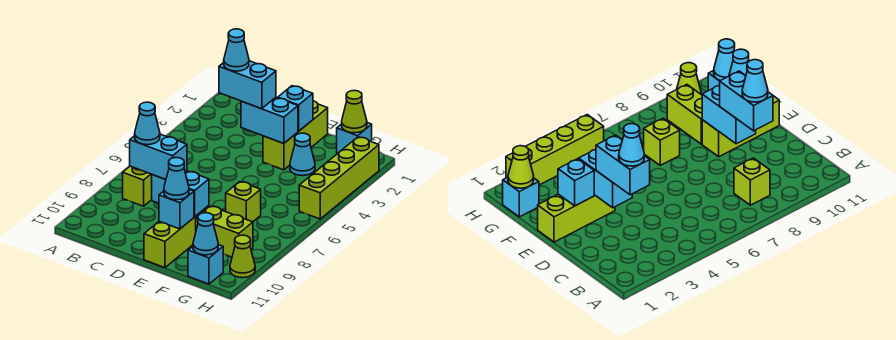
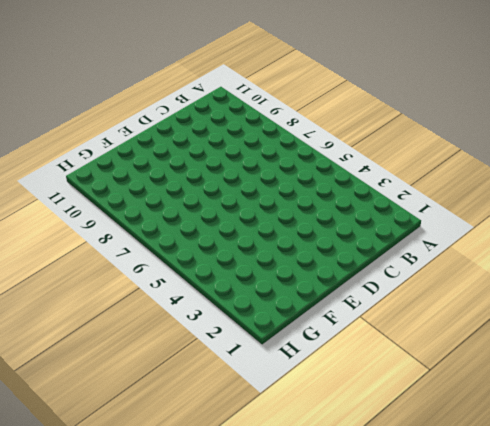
none -> lime brick B8 level 1
none -> lime brick E1:E3 level 1
none -> lime brick E9:E11 level 1

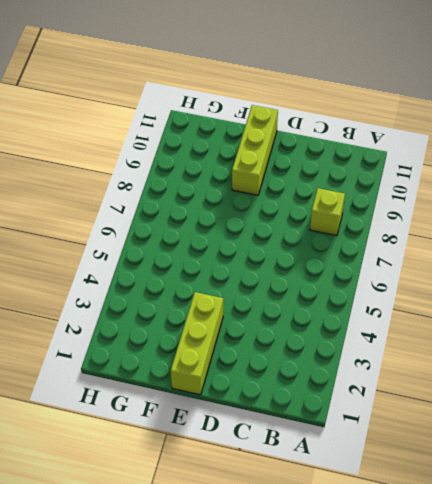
none -> cyan cone F3 level 1
none -> lime brick F7 level 1
none -> lime brick F9:G9 level 1

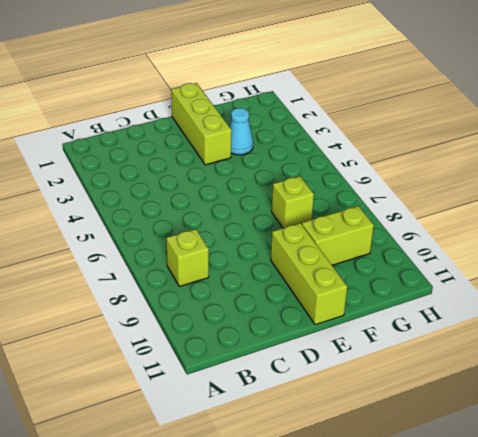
none -> cyan brick G1 level 1
none -> cyan brick G11 level 1
none -> lime brick H2:H5 level 1

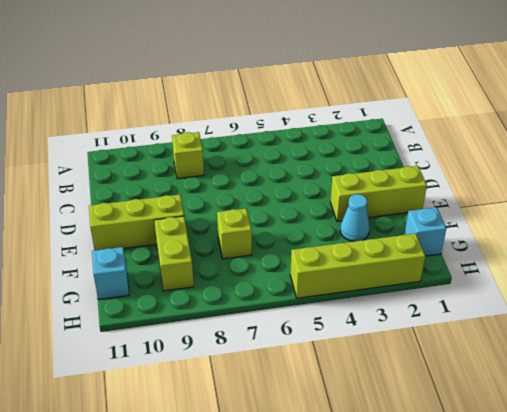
none -> lime cone H10 level 1
none -> cyan brick D3:E3 level 2
none -> cyan brick D9:E9 level 2

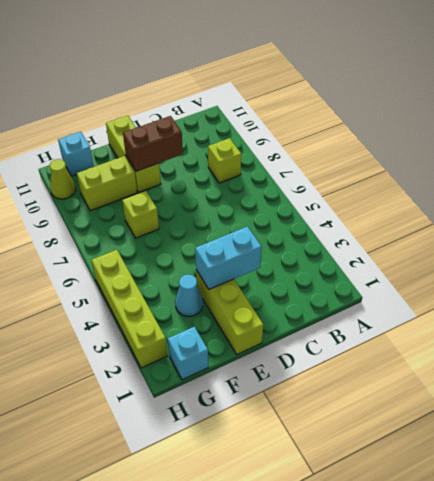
brown brick D9:E9 level 2 -> cyan brick D9:E9 level 2
none -> cyan brick E2 level 2
none -> cyan brick E10 level 2
none -> lime cone G1 level 2

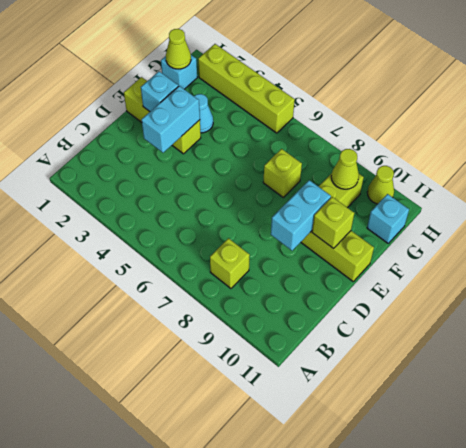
lime brick E10 level 2 -> cyan brick E10 level 2
lime cone G9 level 2 -> none
none -> cyan cone G11 level 2
none -> cyan brick C3:D3 level 3
none -> cyan brick C9:D9 level 3

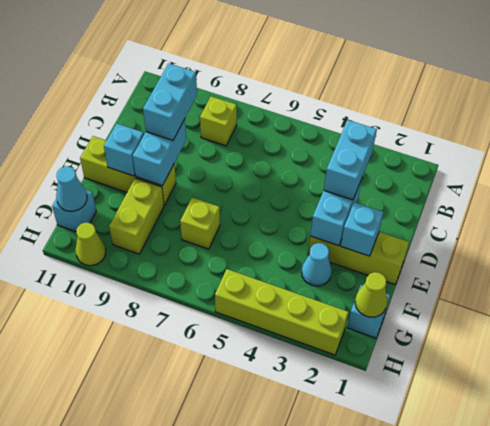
none -> cyan cone E10 level 3
none -> cyan cone C3 level 4
none -> cyan cone C9 level 4

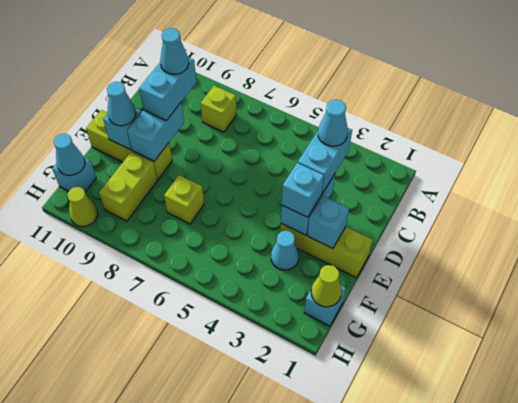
cyan brick E3 level 3 -> none
none -> lime brick H2:H5 level 1

